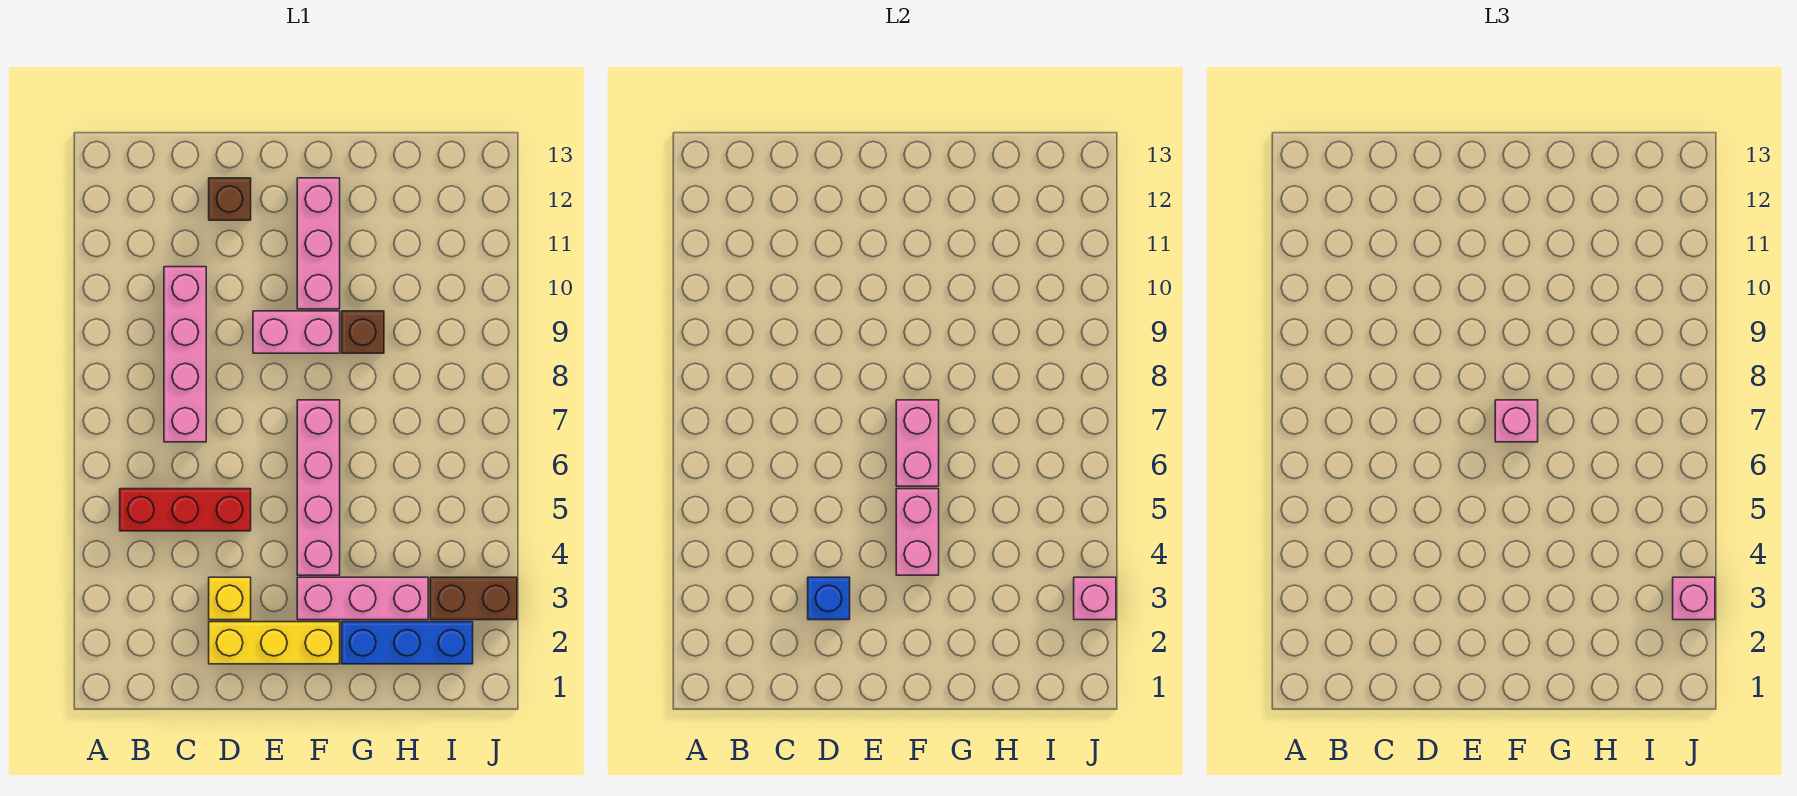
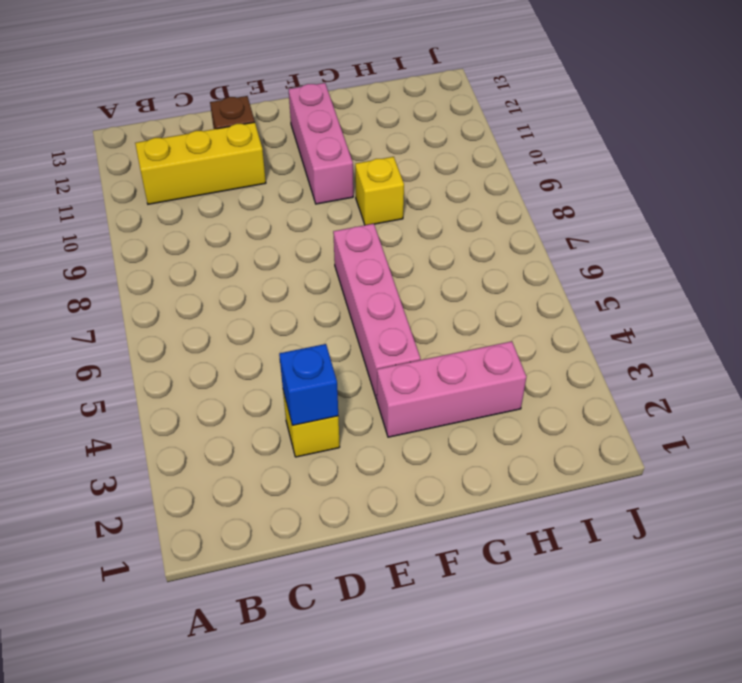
yellow brick B11:D11 level 1 -> yellow brick D2:F2 level 1
yellow brick G9 level 1 -> brown brick G9 level 1
none -> red brick B5:D5 level 1
none -> pink brick C7:C10 level 1
none -> pink brick E9:F9 level 1

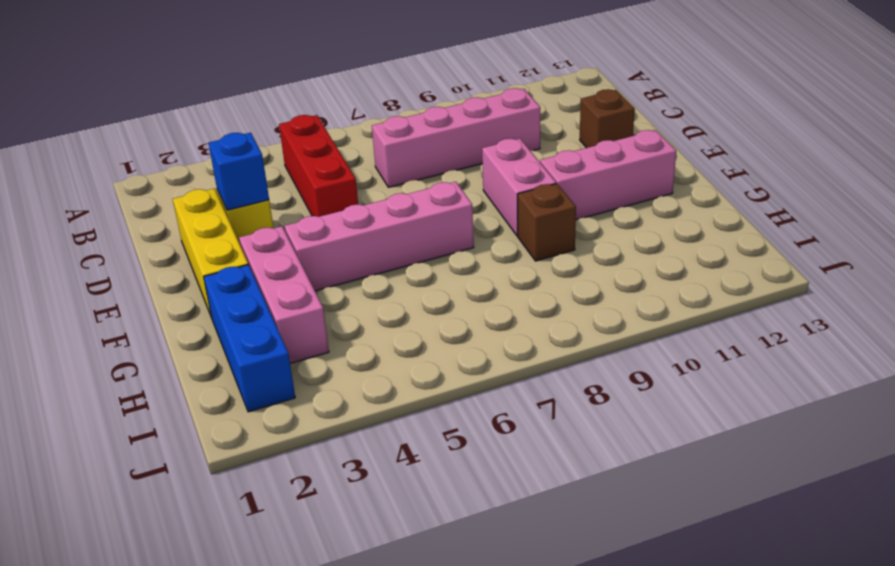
none -> brown brick I3:J3 level 1
none -> pink brick F4:F5 level 2
none -> pink brick F6:F7 level 2

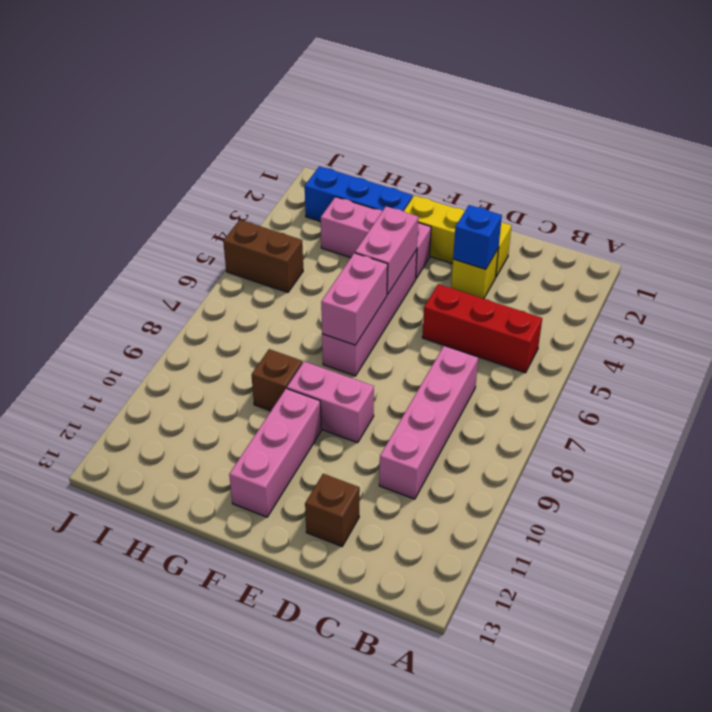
brown brick I5:J5 level 1 -> brown brick I3:J3 level 1
none -> pink brick J3 level 2
none -> pink brick F7 level 3
none -> pink brick J3 level 3

